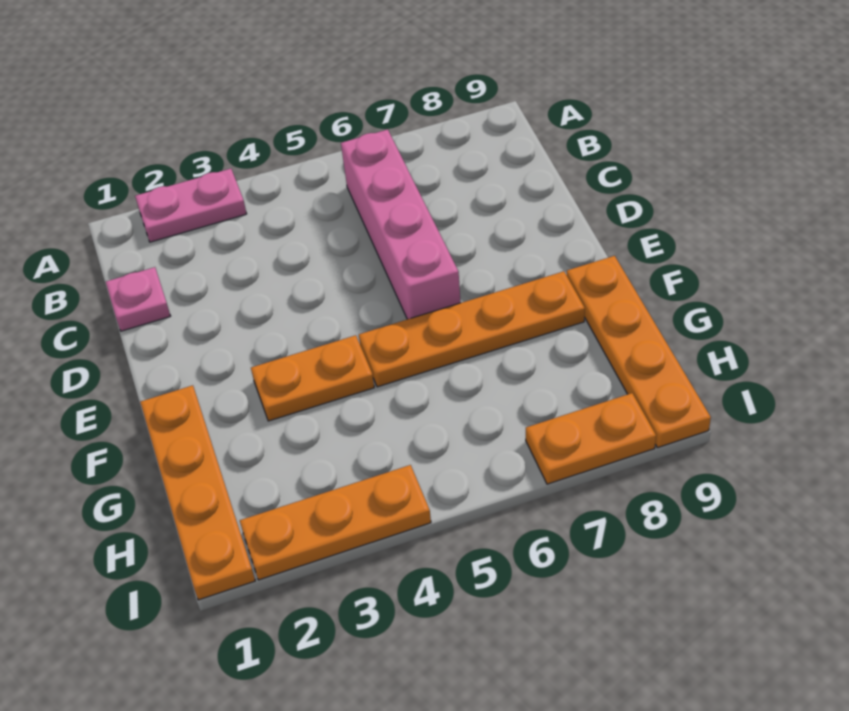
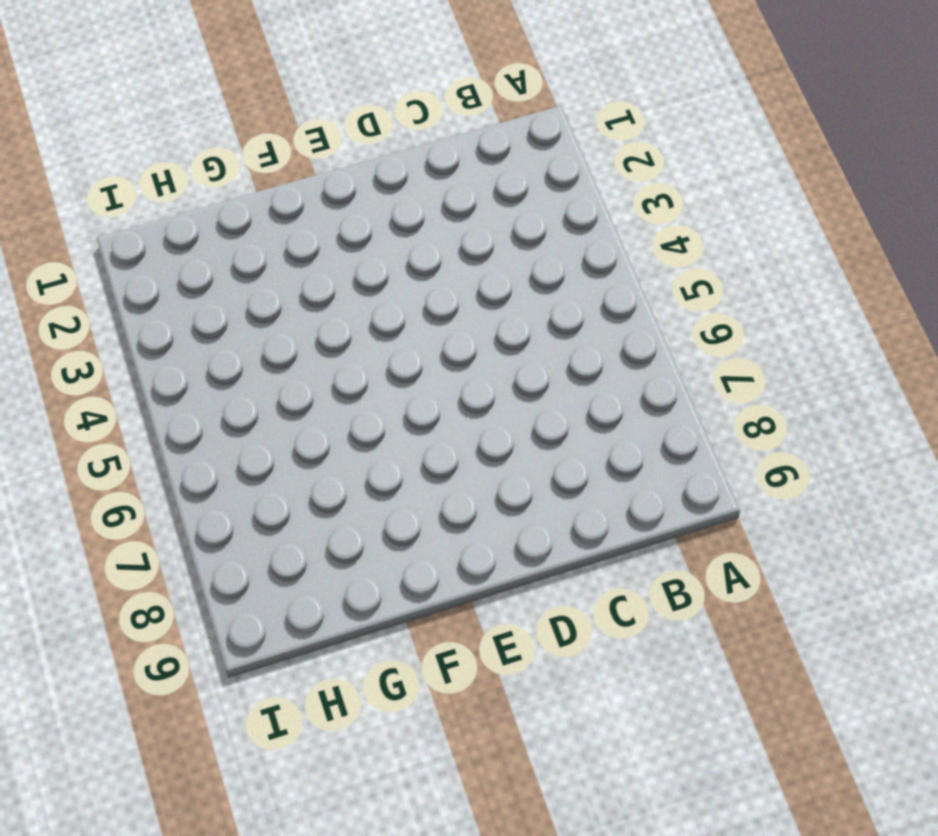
none -> pink plate A2:A3 level 1
none -> pink brick B6:E6 level 1

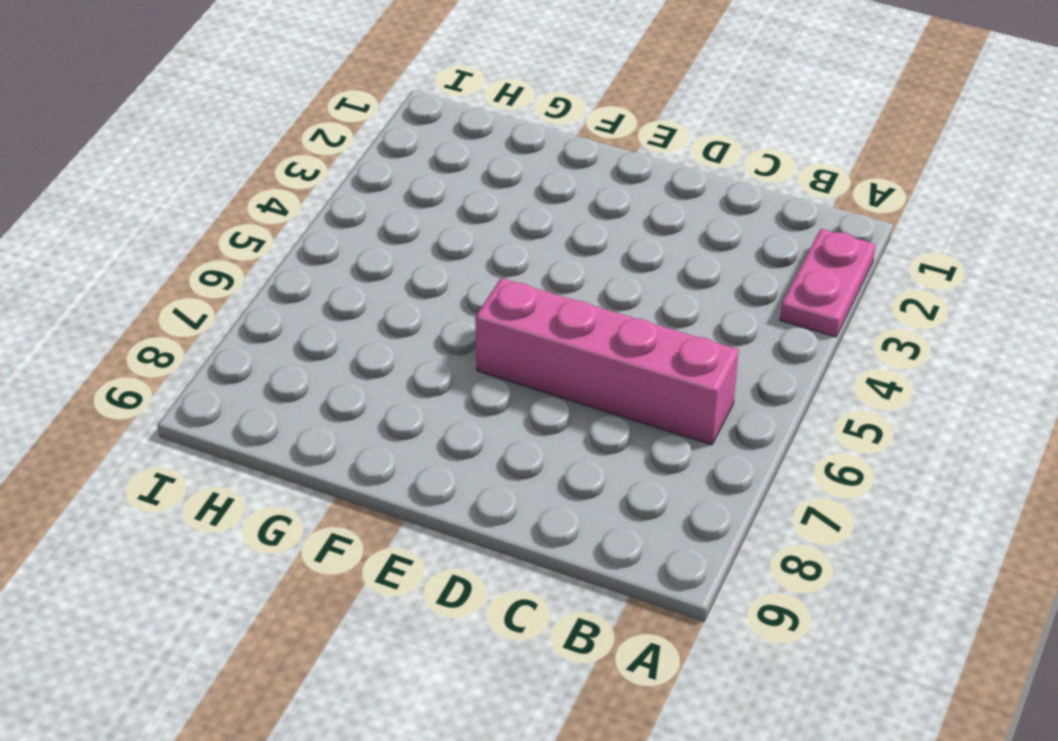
none -> pink plate C1 level 1
none -> orange plate F1:I1 level 1

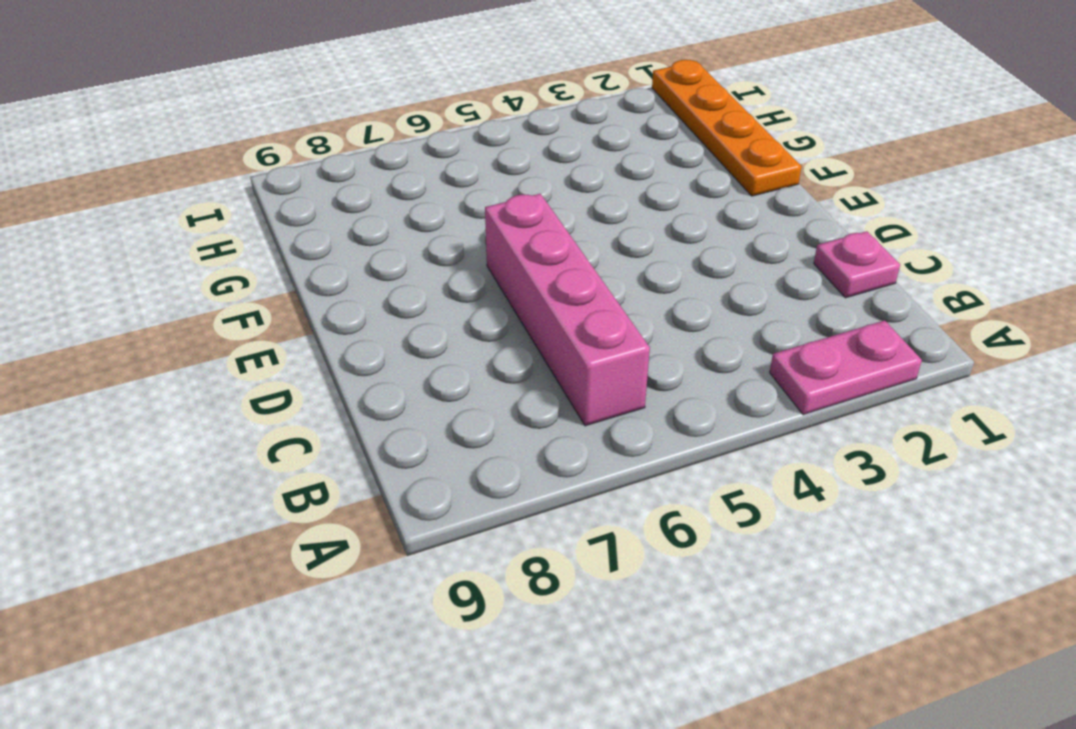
none -> orange plate F3:F4 level 1
none -> orange plate F5:F8 level 1

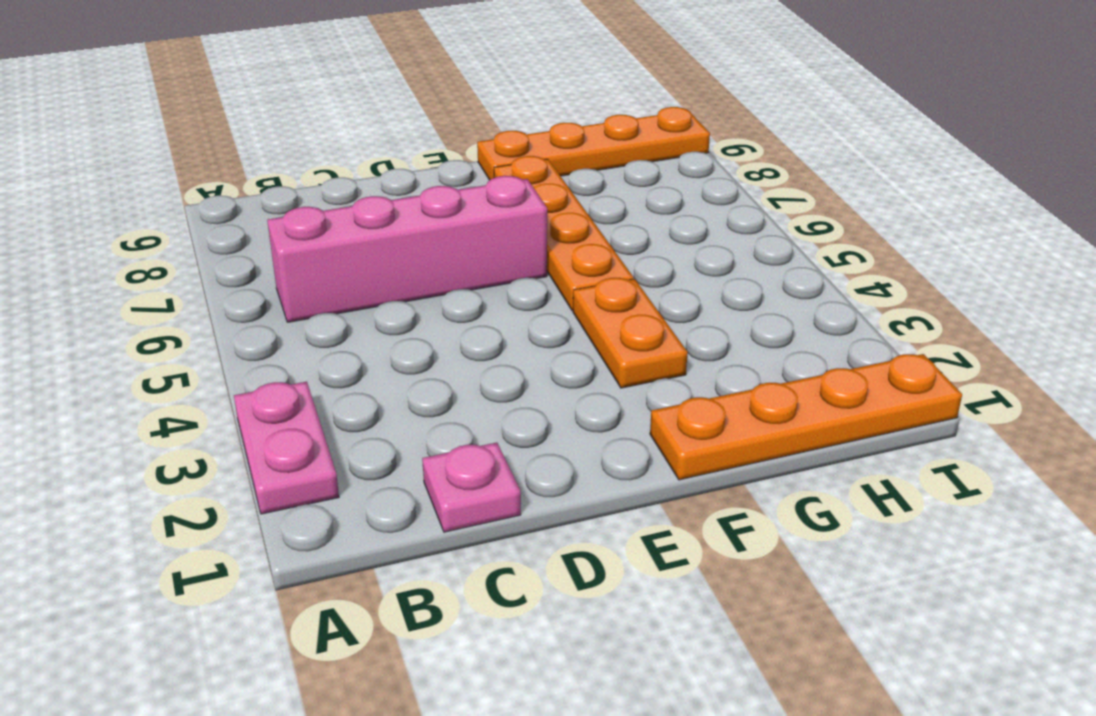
none -> orange plate I2:I4 level 1
none -> orange plate I7:I8 level 1

